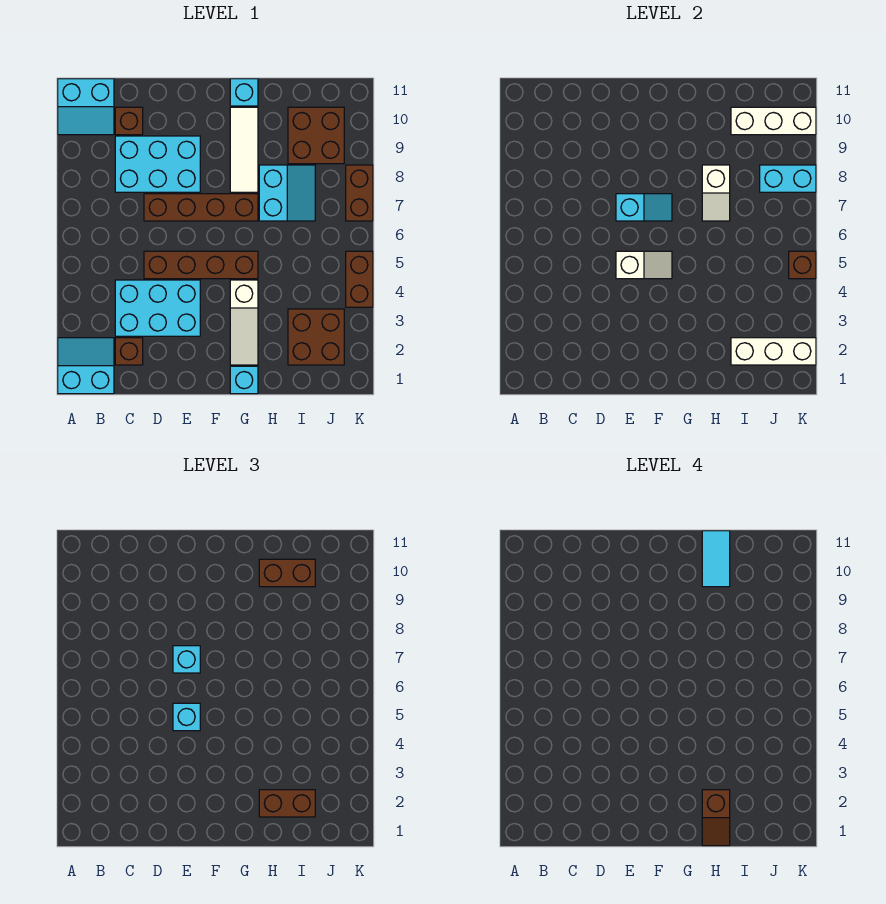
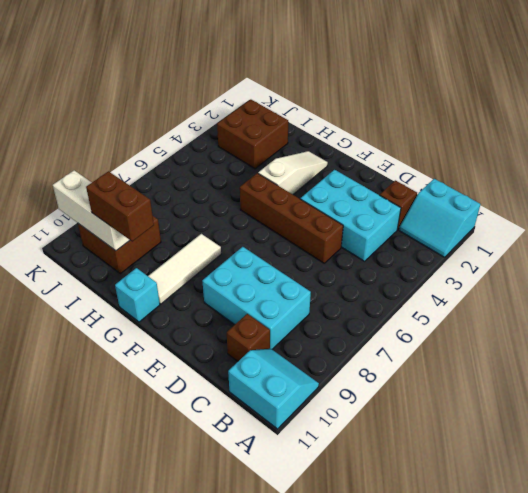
none -> brown brick D7:G7 level 1
none -> cyan brick G1 level 1
none -> cyan slope H7:I8 level 1 top H
none -> brown brick K4:K5 level 1

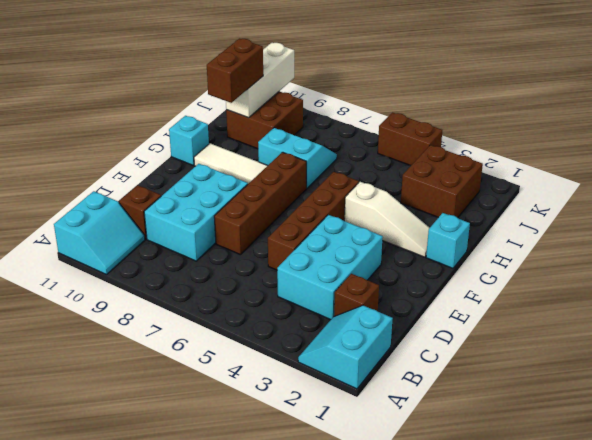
none -> brown brick K7:K8 level 1
none -> white slope E5:F5 level 2 top E
none -> cyan slope E7:F7 level 2 top E
none -> white slope H7:H8 level 2 top 8

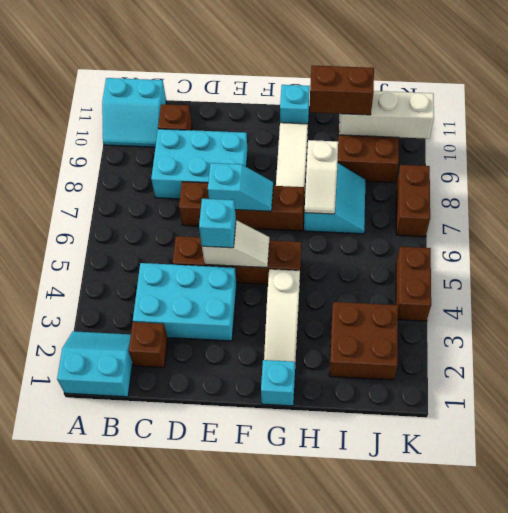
none -> white brick I2:K2 level 2
none -> cyan brick J8:K8 level 2
none -> brown brick K5 level 2
none -> cyan brick E7 level 3

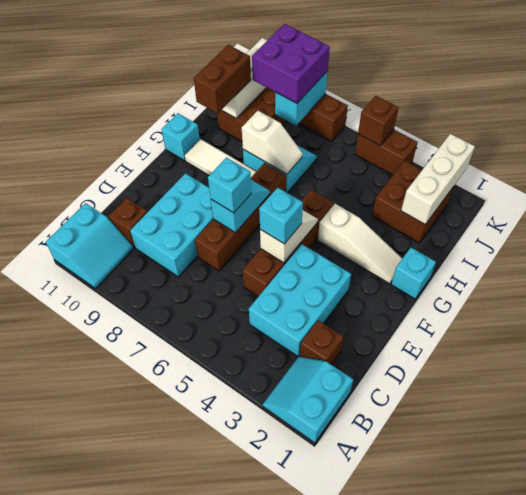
purple brick J8:K9 level 3 -> none
none -> brown brick H2:I2 level 3
none -> brown slope H1:H2 level 4 top 2
none -> cyan tile H10:H11 level 4

